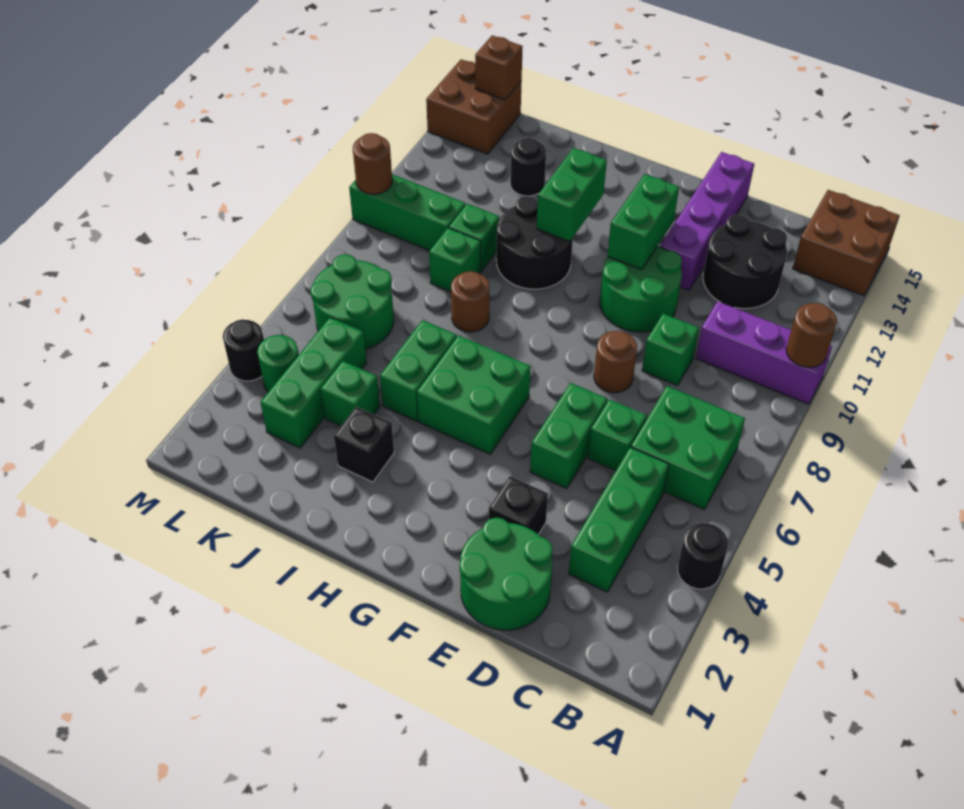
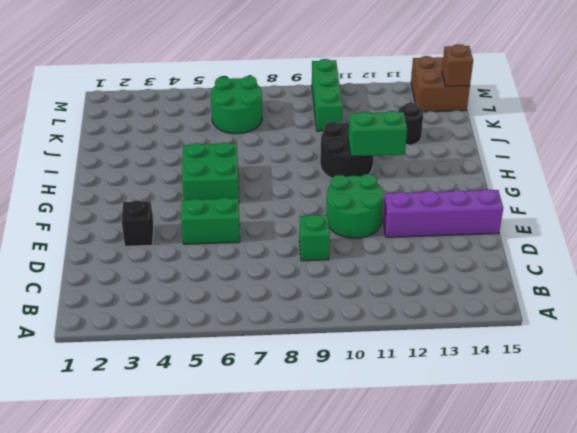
none -> black round brick A4 level 1
none -> purple brick A10:C10 level 1
none -> brown brick A14:B15 level 1
none -> green brick B6:C7 level 1

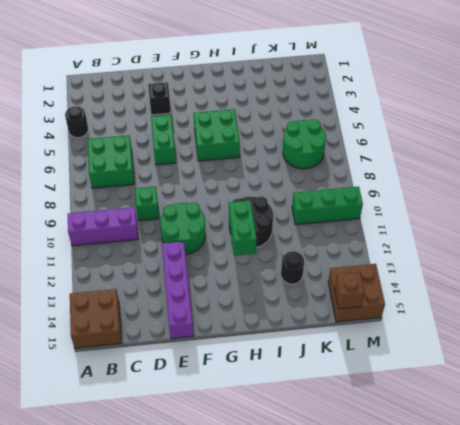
none -> green brick C3:C5 level 1
none -> black round brick C12:D13 level 1
none -> green round brick D1:E2 level 1
none -> green brick D6 level 1

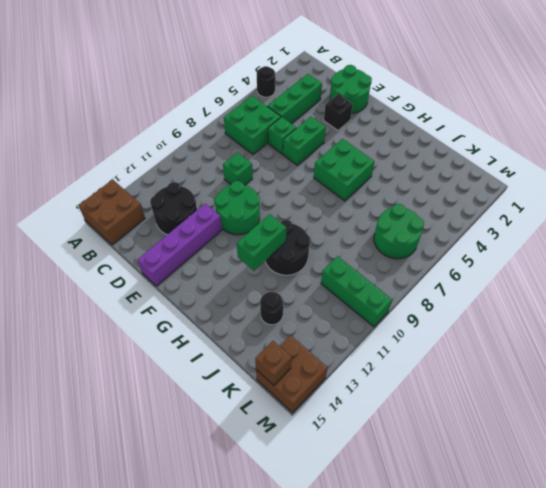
none -> purple brick A10:C10 level 1
none -> brown round brick E8 level 1
none -> black brick I3 level 1
none -> green brick I5:I6 level 1

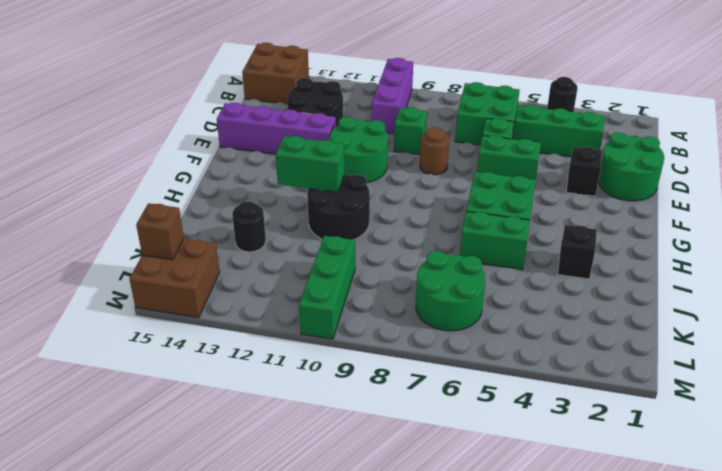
none -> brown round brick I8 level 1
none -> green brick J4 level 1
none -> green brick J9 level 1
none -> green brick J10 level 1

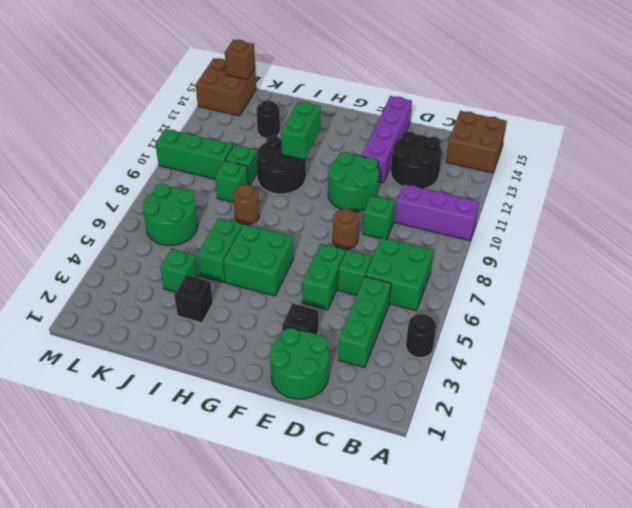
none -> green brick K3:K5 level 1
none -> green round brick L4 level 1
none -> black round brick M4 level 1
none -> brown round brick A10 level 2

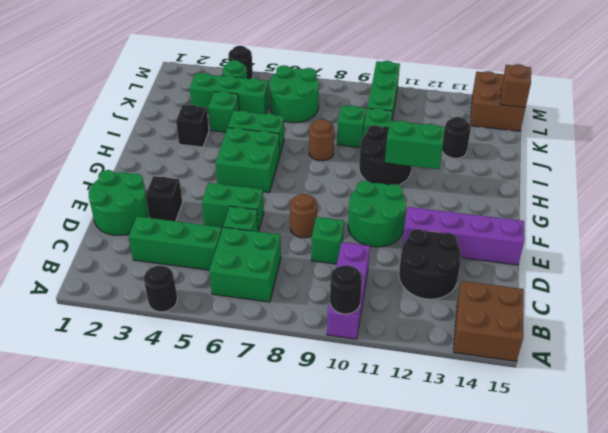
black round brick A10 level 2 -> brown round brick A10 level 2
none -> green brick F11:F12 level 2
none -> brown round brick M10 level 2

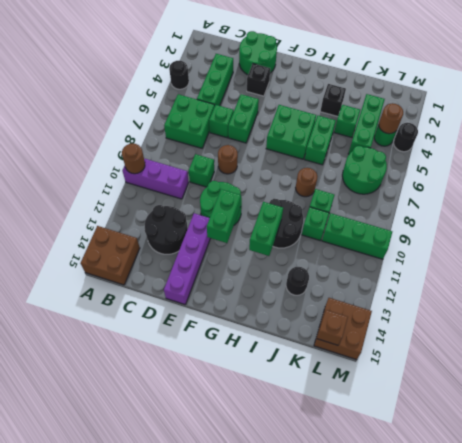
brown round brick L4 level 2 -> brown round brick M10 level 2

